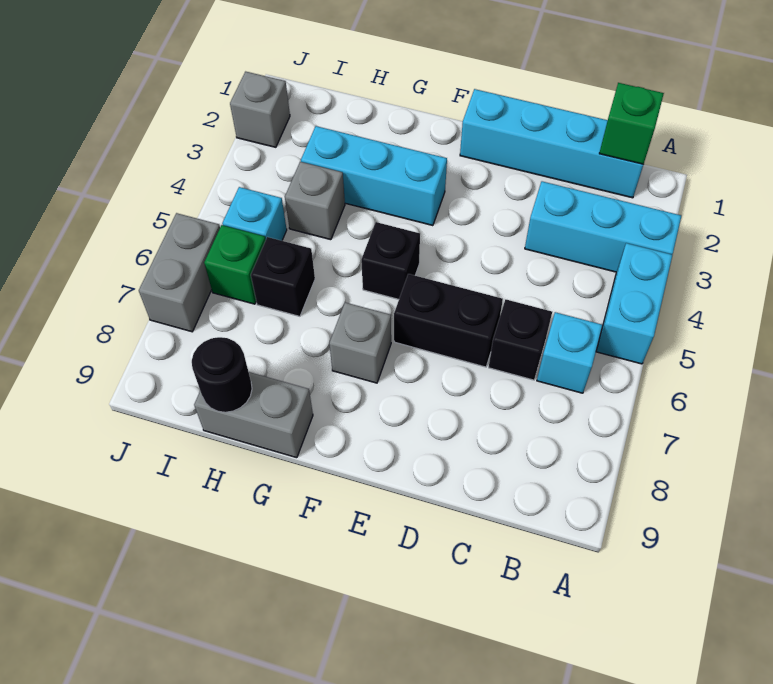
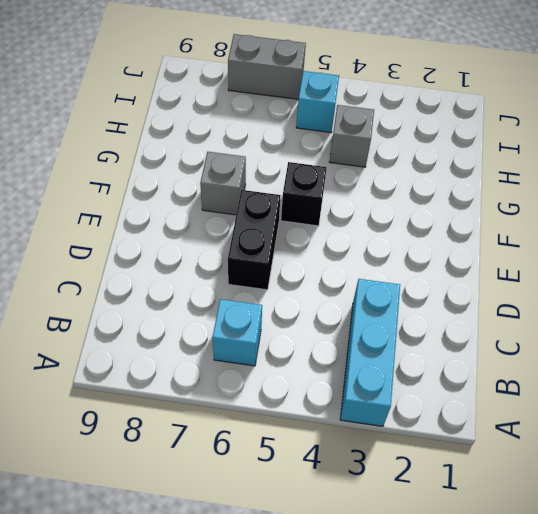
none -> cyan brick A4:A5 level 1
none -> cyan brick B1:E1 level 1
none -> black brick C6 level 1

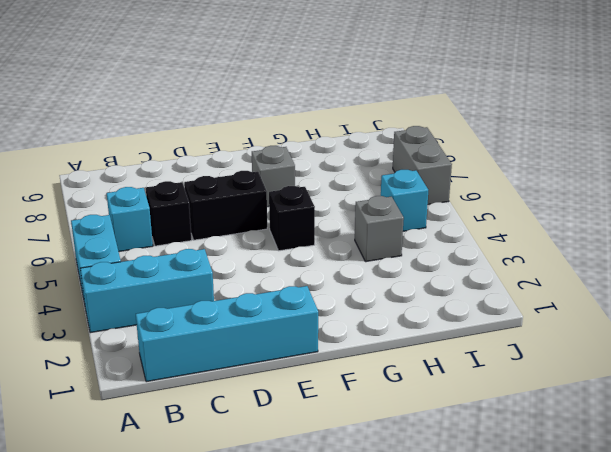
none -> cyan brick F3:H3 level 1
none -> grey brick G9:H9 level 1
none -> black brick H6 level 1

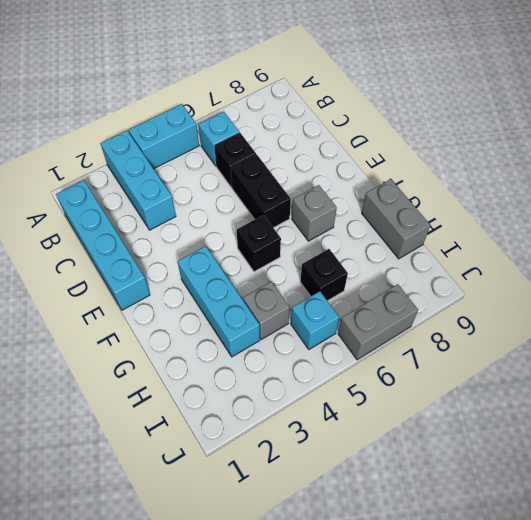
none -> green brick I6 level 1
none -> grey brick J2 level 1
none -> green brick B1 level 2

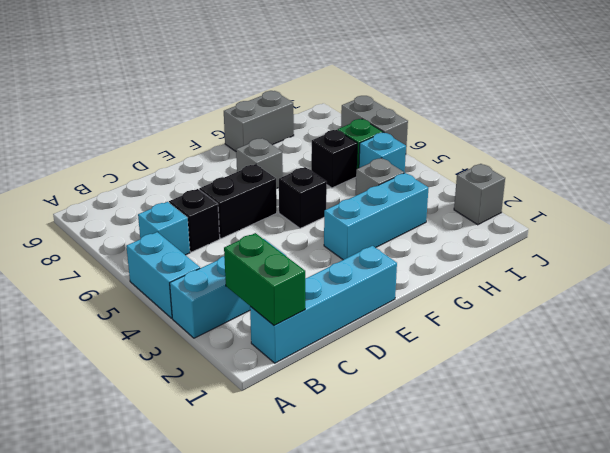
green brick B1:B2 level 2 -> green brick B1 level 2
none -> black round brick H9 level 2

